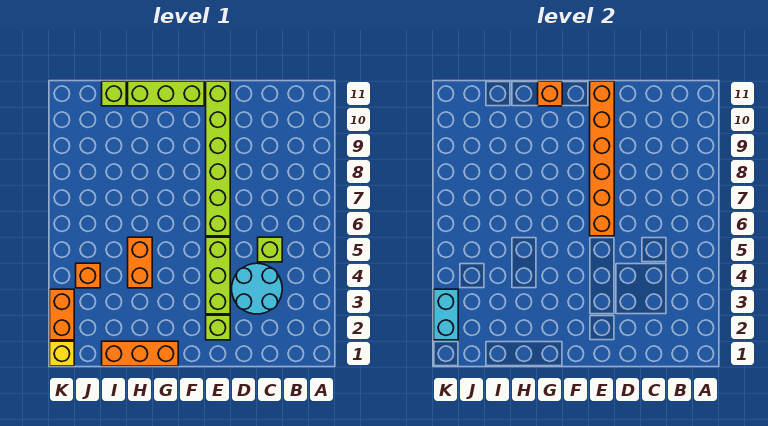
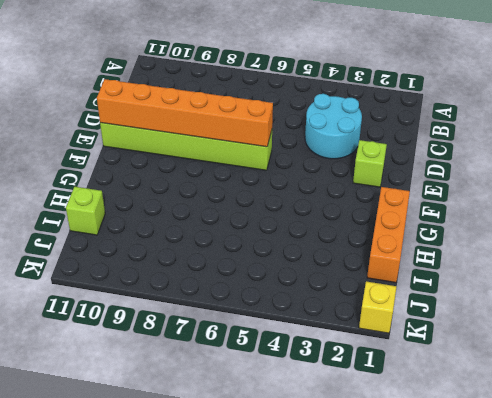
none -> lime brick C5 level 1
none -> lime brick E3:E5 level 1
none -> lime brick F11:H11 level 1

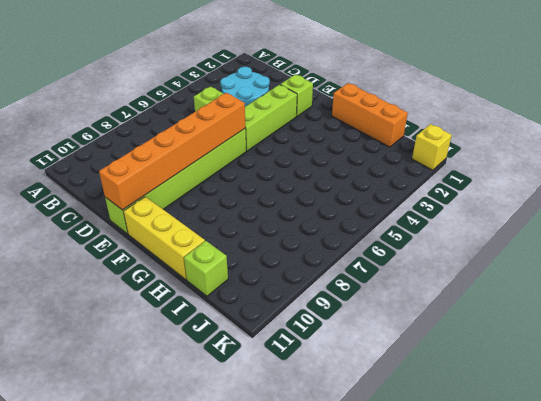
yellow brick F11:H11 level 1 -> lime brick F11:H11 level 1
none -> orange brick H4:H5 level 1
none -> orange brick J4 level 1
none -> orange brick K2:K3 level 1

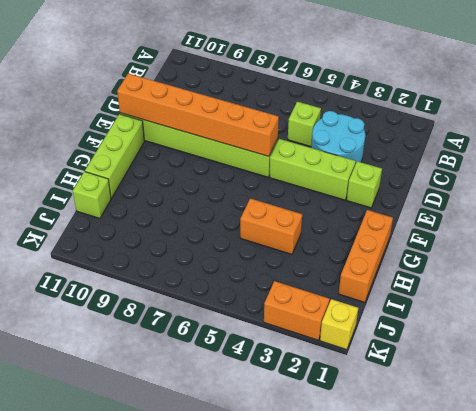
none -> orange brick J4 level 1
none -> orange brick G11 level 2
none -> cyan brick K2:K3 level 2

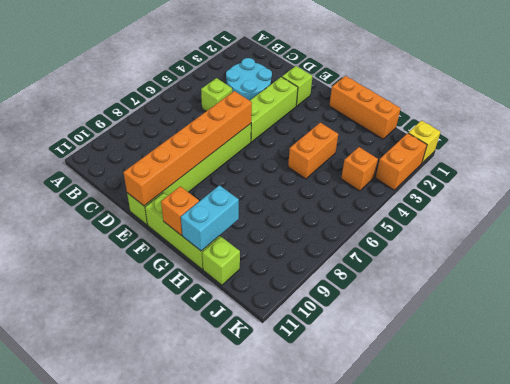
cyan brick H10:H11 level 2 -> cyan brick K2:K3 level 2

